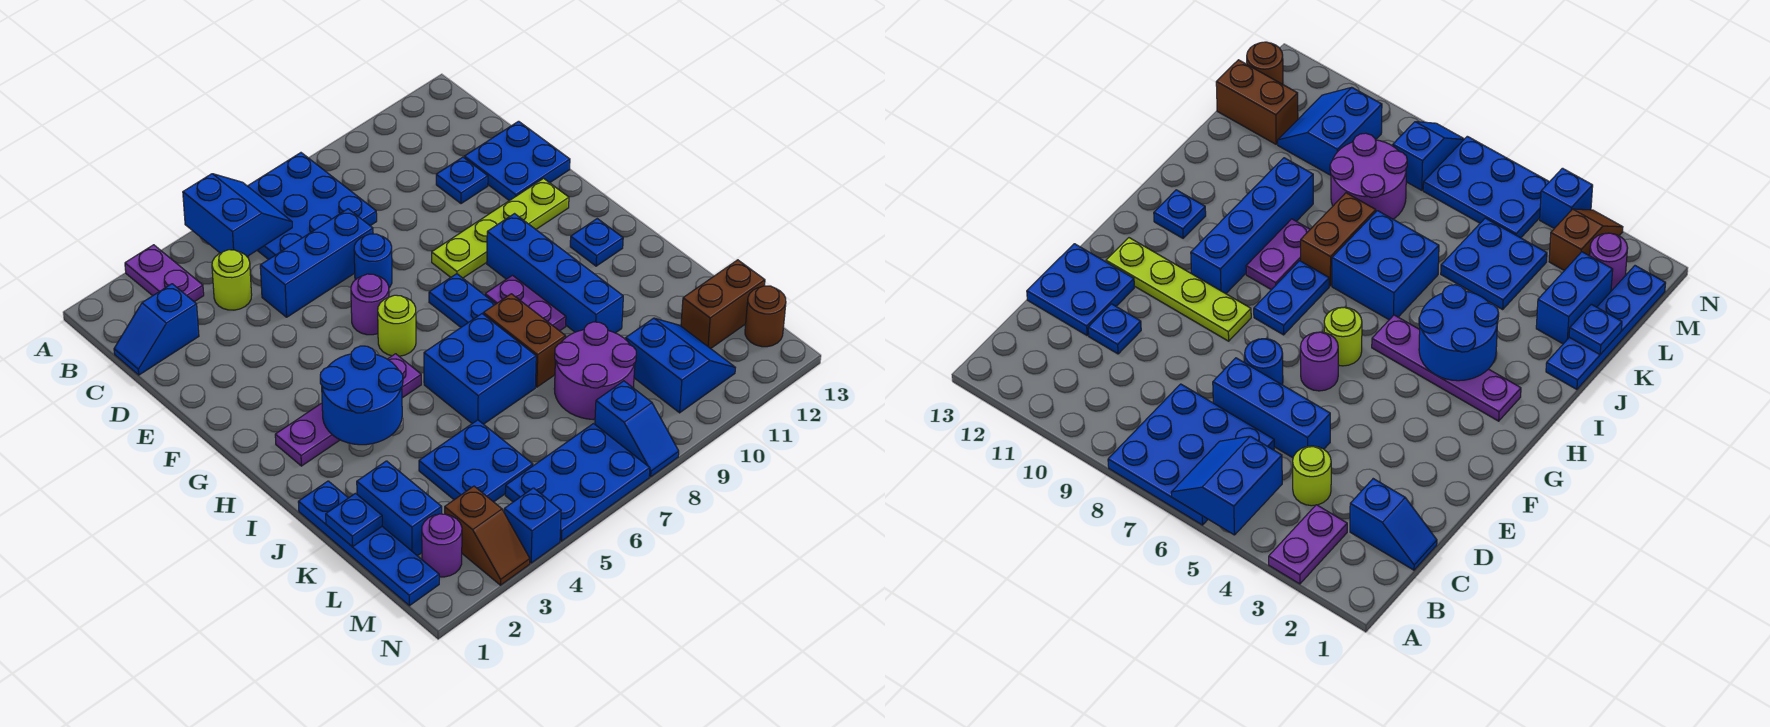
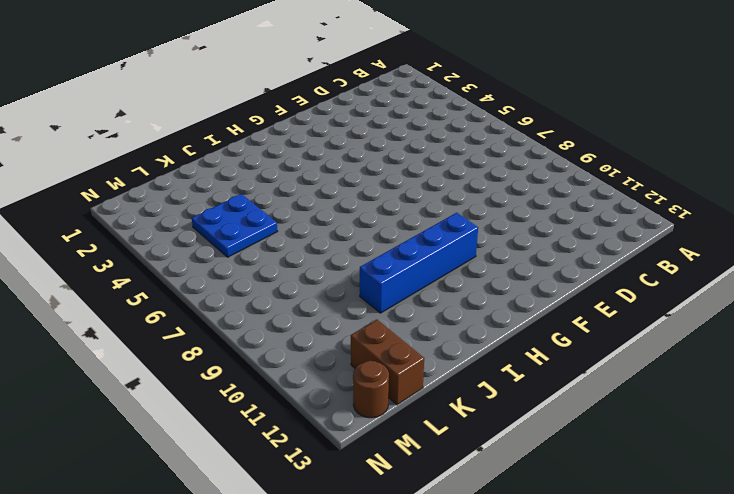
none -> purple plate A3:B3 level 1
none -> blue plate A6:C8 level 1
none -> blue slope C1:C2 level 1 top 2
none -> lime round brick C4 level 1

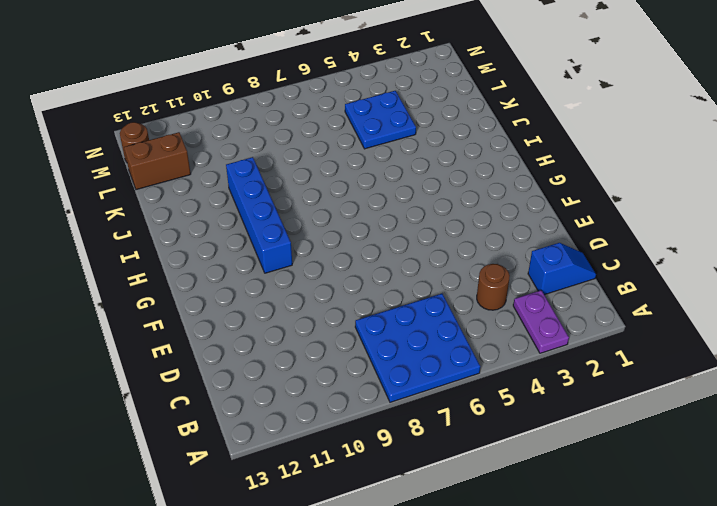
brown round brick C4 level 1 -> lime round brick C4 level 1
none -> blue brick D5:D7 level 1
none -> blue plate D11 level 1
none -> blue plate D12:E13 level 1
none -> blue round brick E7 level 1

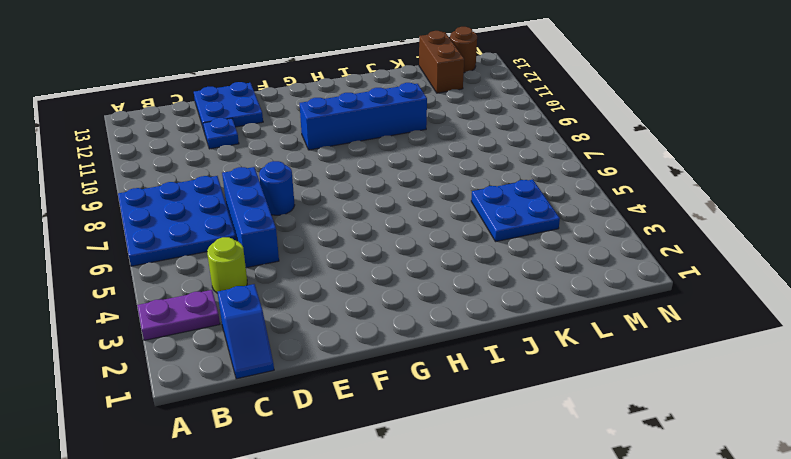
none -> purple round brick F6 level 1
none -> lime plate F9:F12 level 1
none -> lime round brick G6 level 1
none -> blue plate G8:H8 level 1

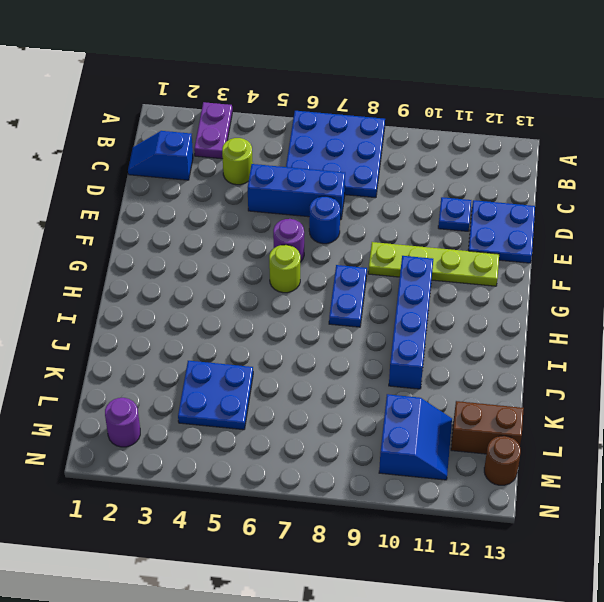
none -> purple plate H2:H5 level 1
none -> purple plate H9:I9 level 1
none -> blue plate H12 level 1
none -> blue brick I6:J7 level 1

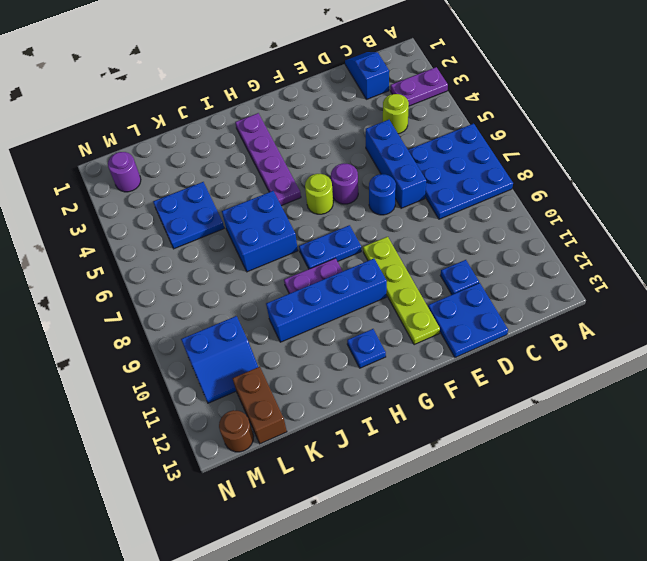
none -> brown brick I8:J8 level 1
none -> blue plate J1:M1 level 1
none -> blue brick K2:L2 level 1
none -> purple round brick K8:L9 level 1

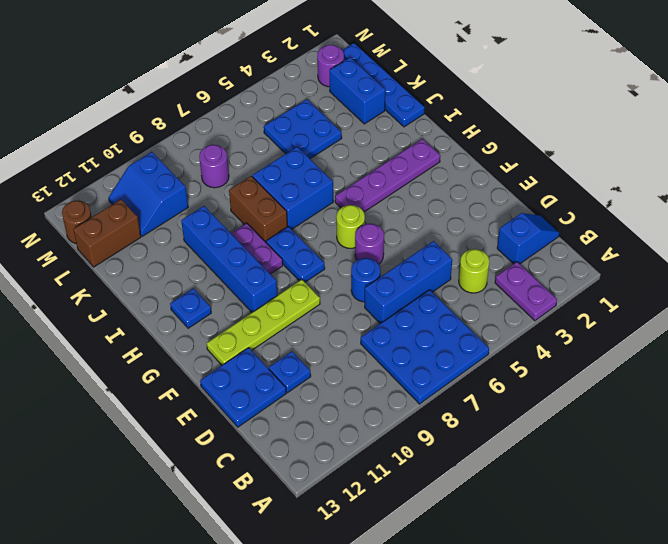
purple round brick L8 level 1 -> purple round brick K8:L9 level 1
none -> brown slope M3:N3 level 1 top M
none -> blue plate M5:N7 level 1
none -> blue slope M8:N8 level 1 top M
none -> blue brick N4 level 1

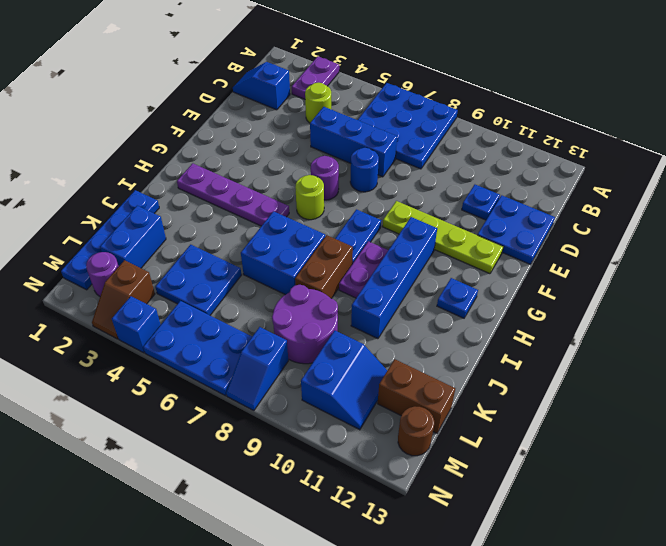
none -> blue slope A5:B6 level 2 top 5
none -> blue round brick H3:I4 level 2
none -> blue plate K1 level 2

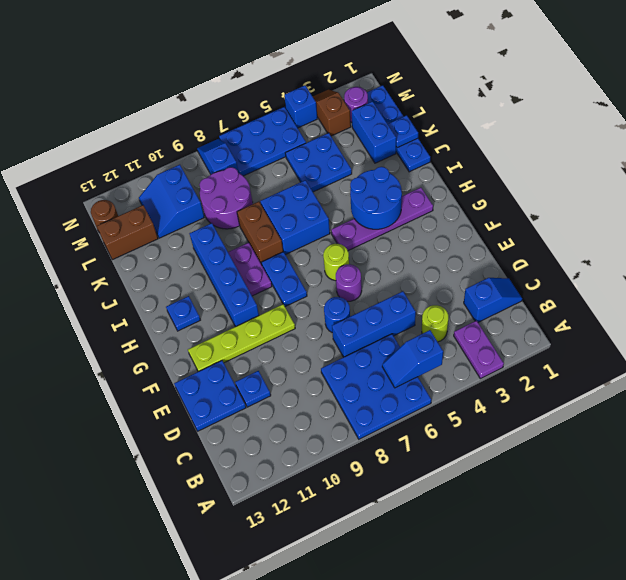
blue slope B5:B6 level 2 top 5 -> blue slope A5:B6 level 2 top 5

